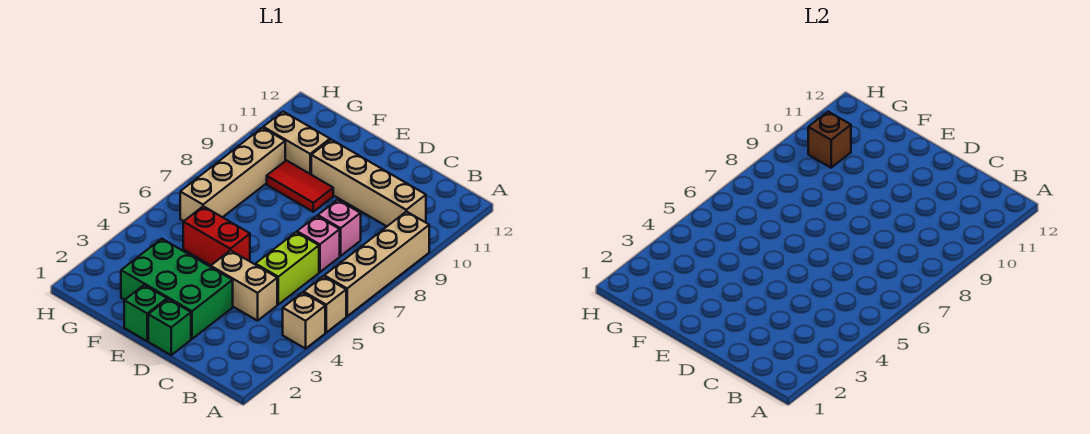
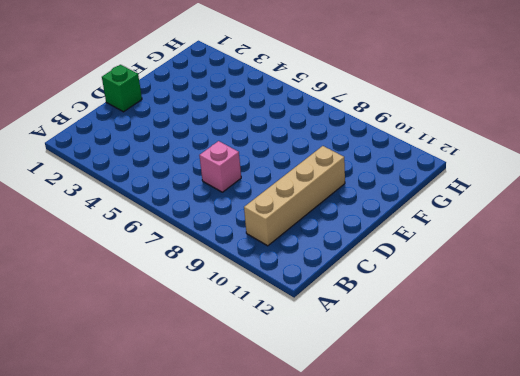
none -> tan brick A4 level 1
none -> tan brick A5 level 1
none -> tan brick A6:A9 level 1

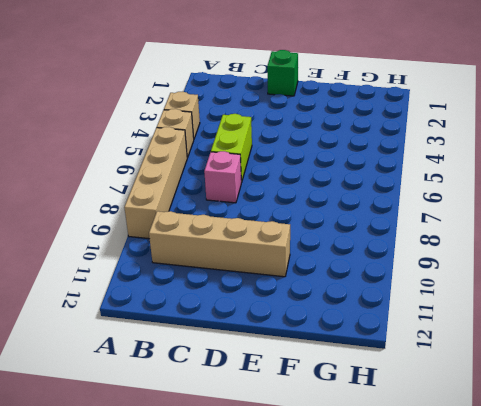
none -> tan brick C4:D4 level 1
none -> pink brick C8 level 1
none -> green brick D2:F3 level 1

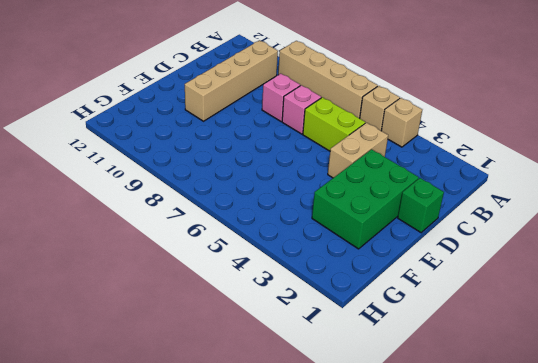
none -> green brick E1 level 1
none -> red brick E5:F5 level 1
none -> red tile E9:F9 level 1

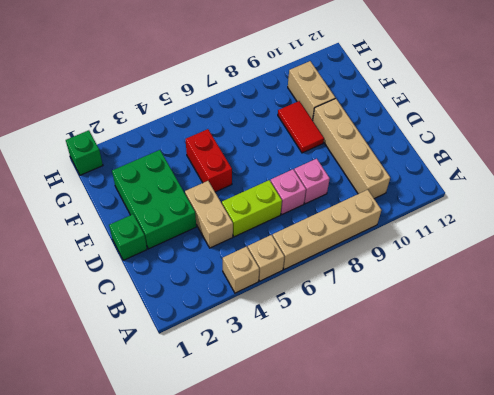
green brick H1 level 1 -> green brick E1 level 1
none -> tan brick G6:G9 level 1
none -> brown brick G10 level 2

